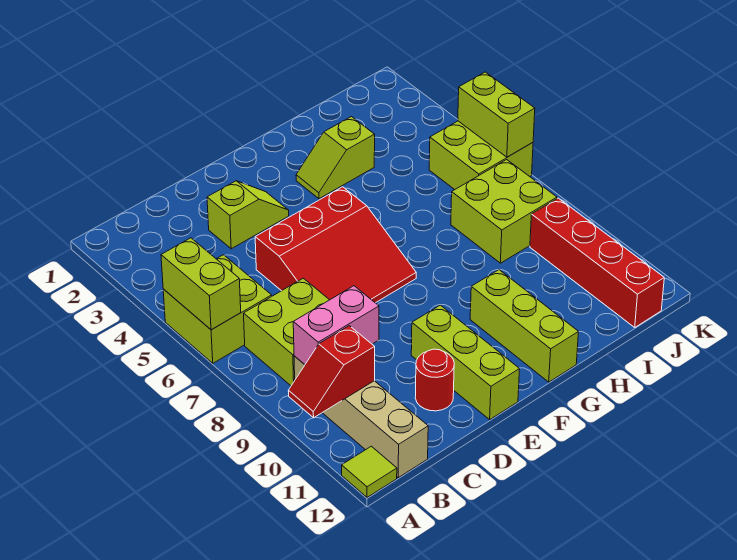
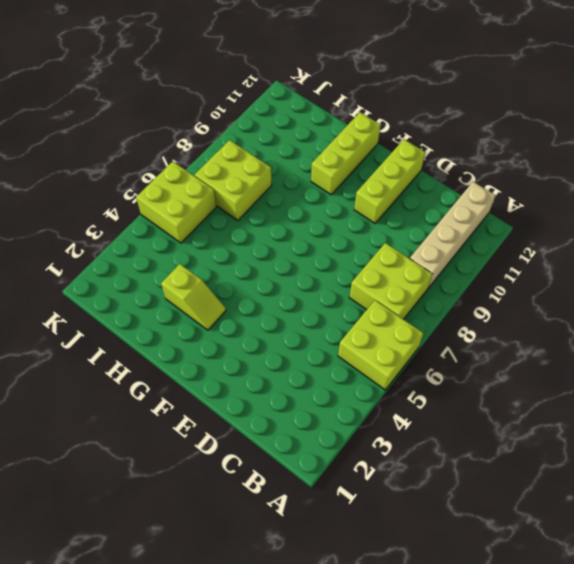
none -> lime tile A12 level 1
none -> lime slope D3:E3 level 1 top D
none -> red slope D5:F7 level 1 top 5

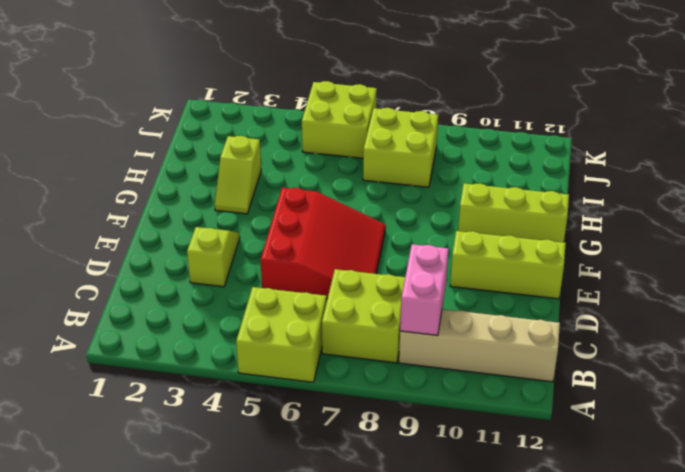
none -> lime tile A12 level 1
none -> red round brick D11 level 1
none -> red brick J9:J12 level 1

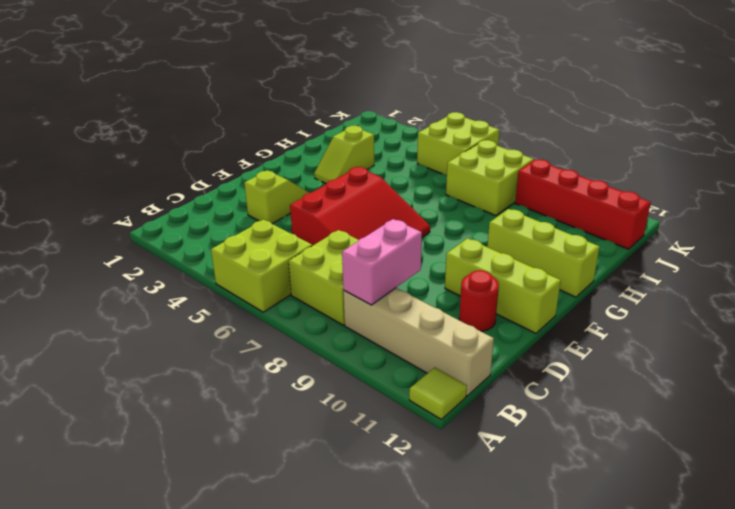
none -> lime brick A5:A6 level 2
none -> red slope A10:B10 level 2 top B
none -> lime brick K5:K6 level 2

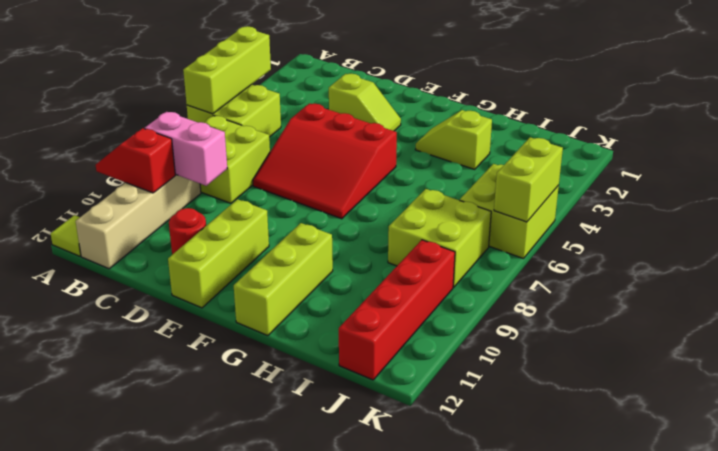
lime brick A4:A6 level 2 -> lime brick A5:A6 level 2

